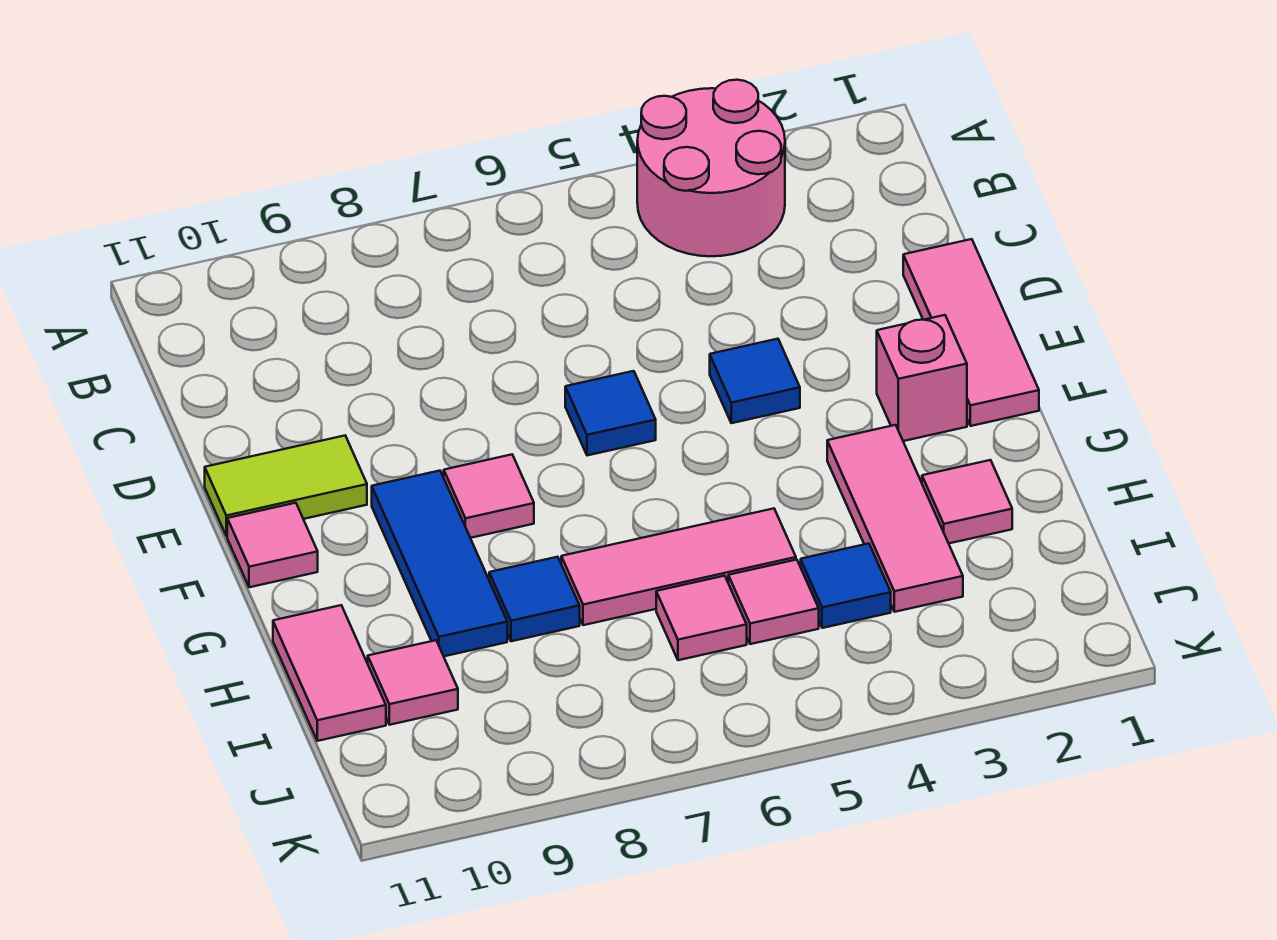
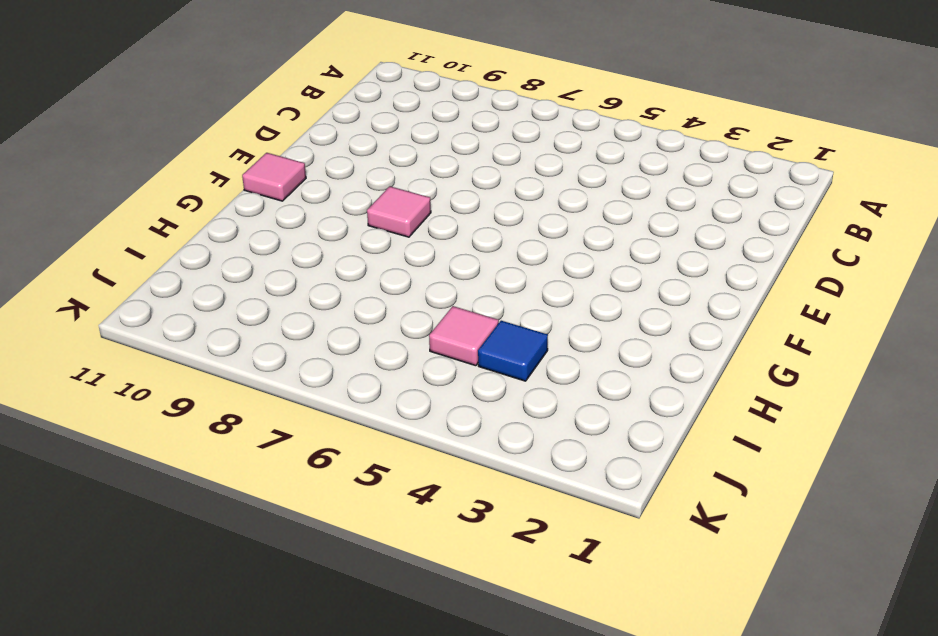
none -> pink round brick A3:B4 level 1
none -> pink tile D1:F1 level 1
none -> blue tile E4 level 1

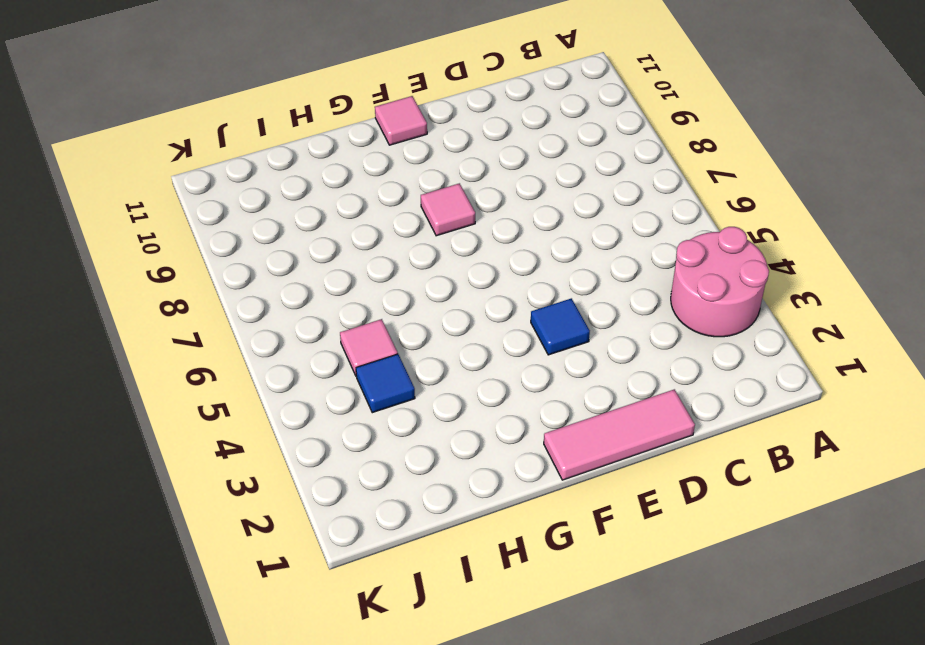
none -> blue tile E6 level 1
none -> lime tile E10:E11 level 1
none -> pink brick F2 level 1

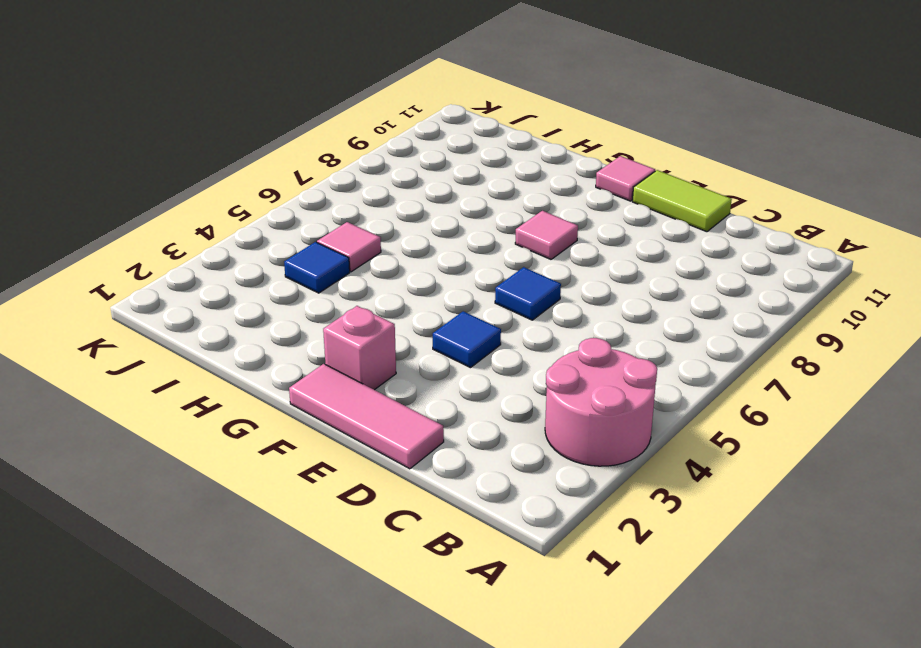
lime tile D11:E11 level 1 -> lime tile E10:E11 level 1
none -> blue tile F9:H9 level 1
none -> pink tile G3:I3 level 1
none -> pink tile H2 level 1

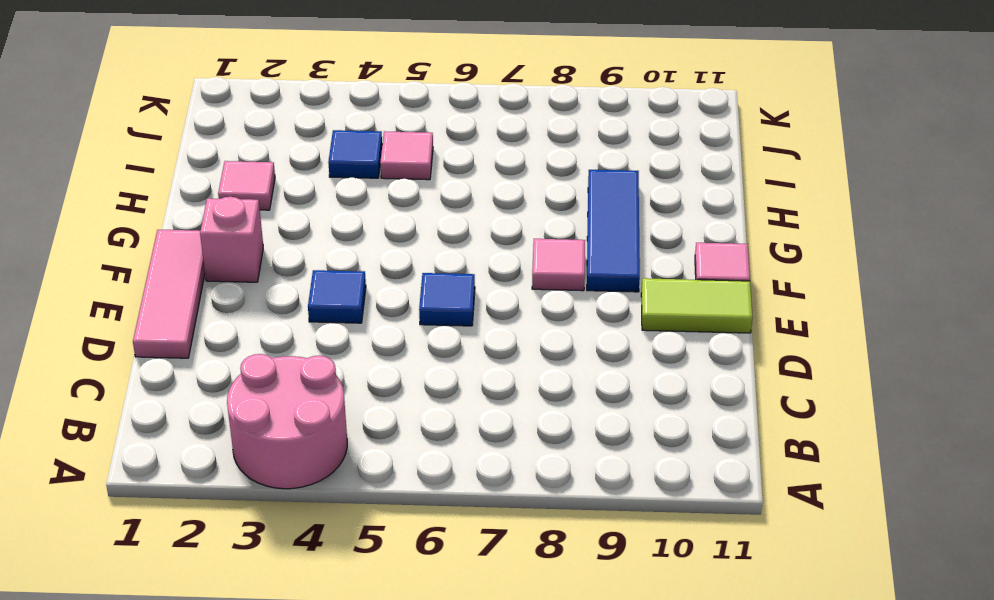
none -> pink tile G3:I3 level 1
none -> pink tile H5:H7 level 1
none -> blue tile H8 level 1

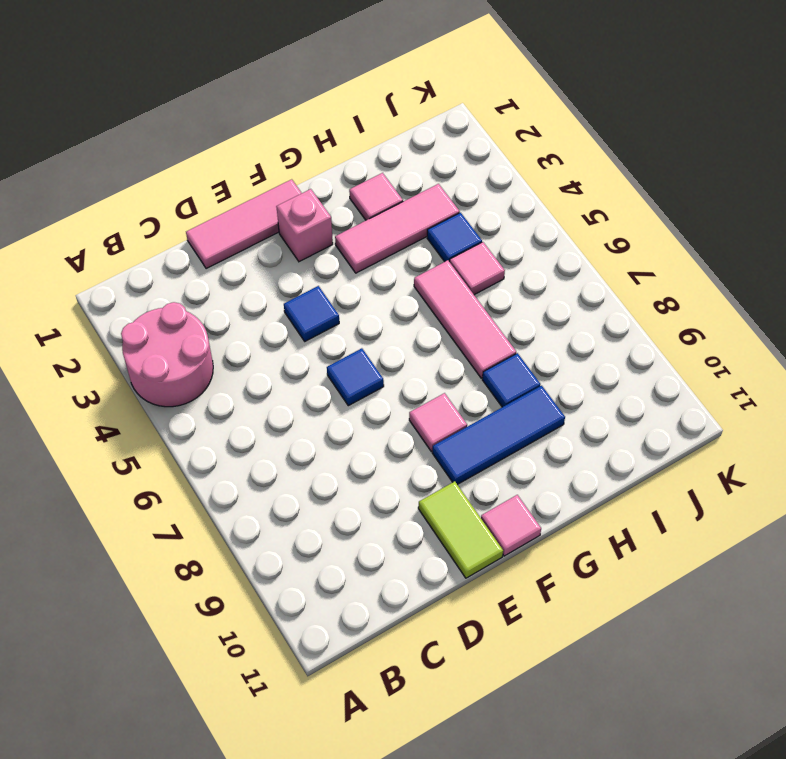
none -> pink tile H11:I11 level 1
none -> pink tile I6 level 1
none -> pink tile I10 level 1

